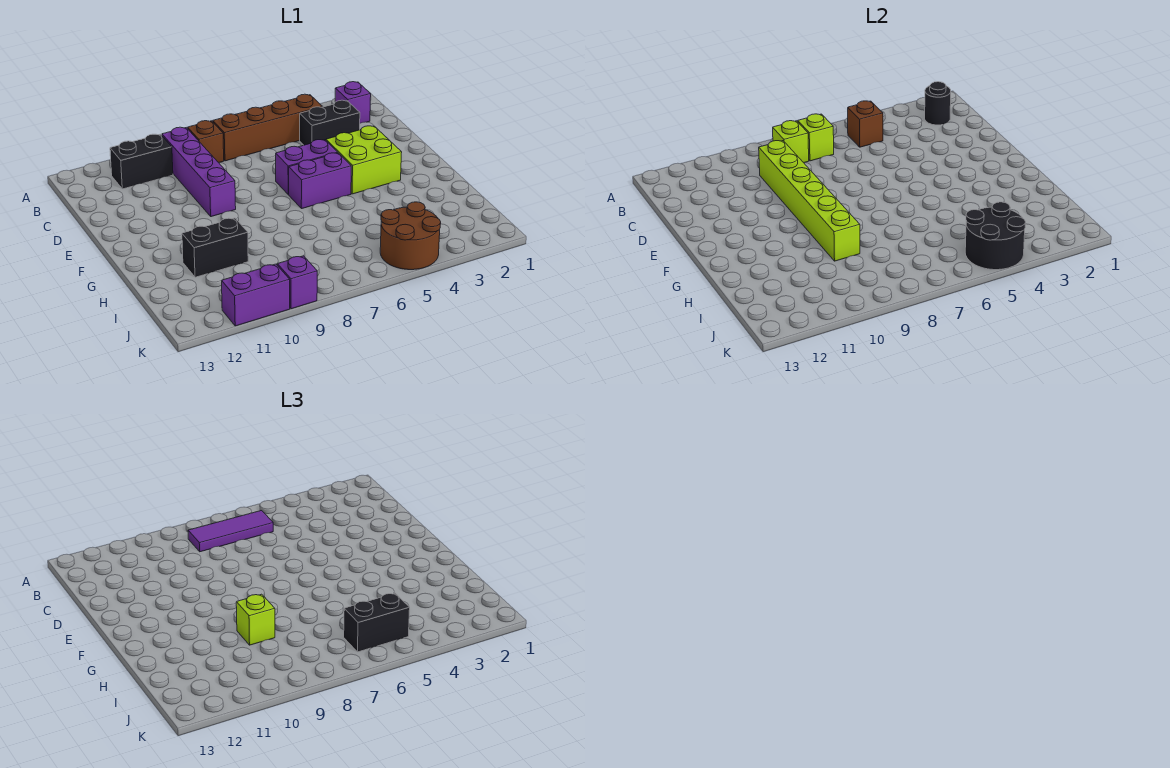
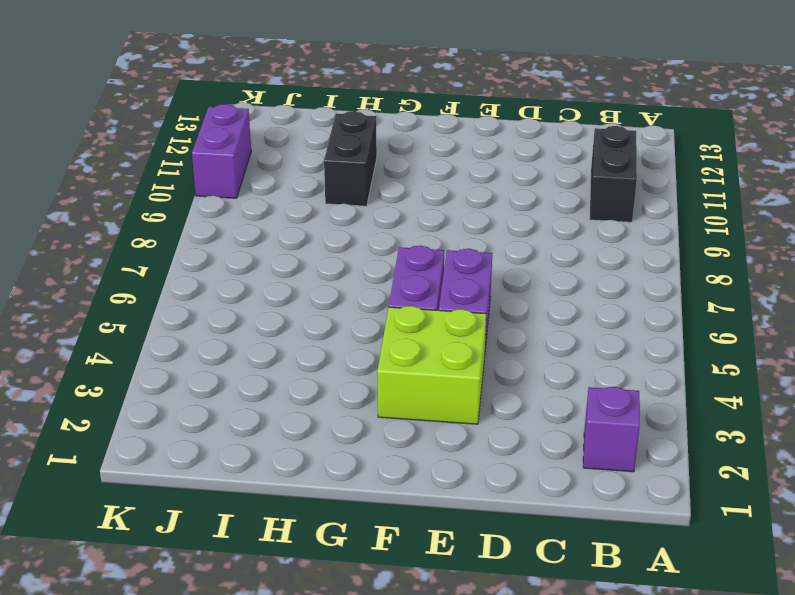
none -> brown brick B4:B7 level 1
none -> brown brick B8 level 1
none -> purple brick B9:E9 level 1

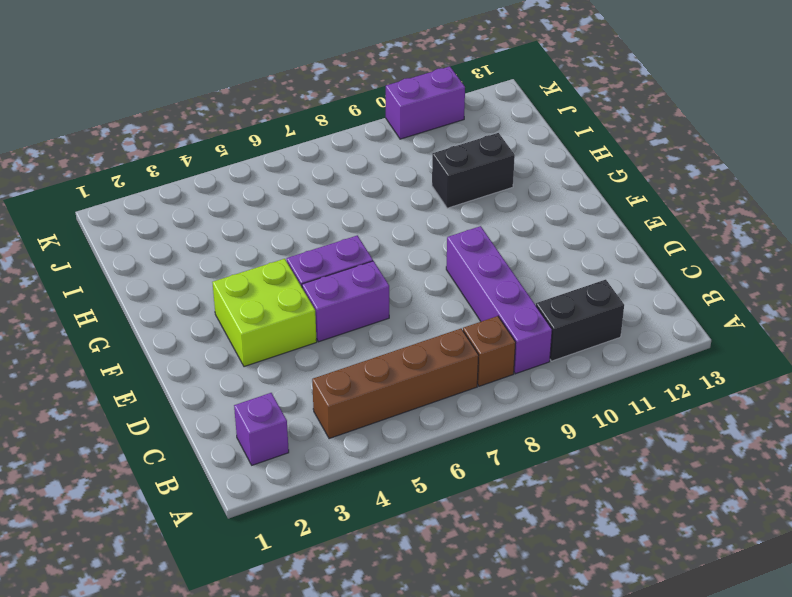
none -> black brick C3:C4 level 1
none -> brown round brick J4:K5 level 1
none -> purple brick K9 level 1

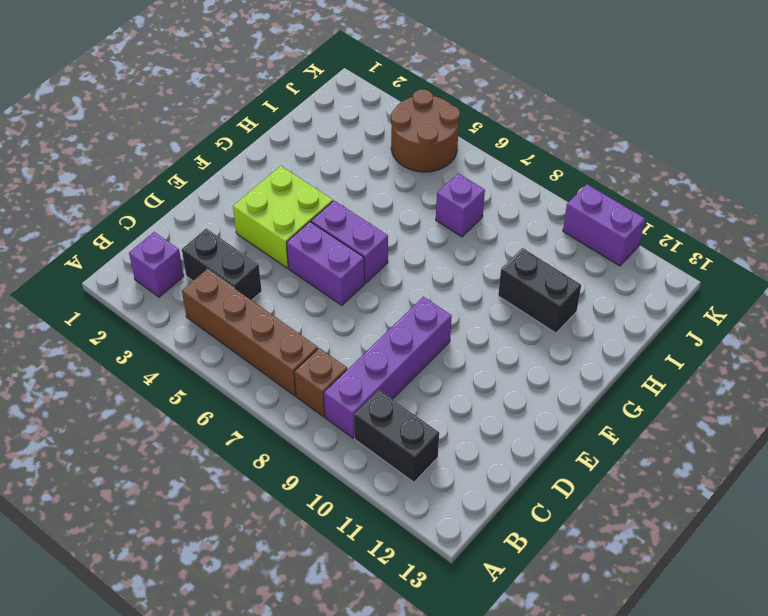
purple brick I7 level 1 -> purple brick K9 level 1
none -> black round brick B2 level 2
none -> brown brick B5 level 2
none -> lime brick B7 level 2

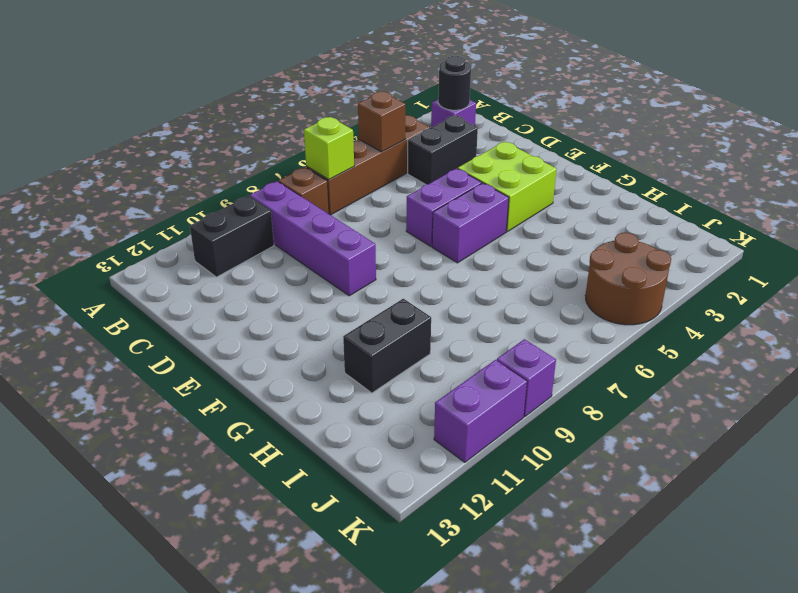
none -> lime brick B8 level 2
none -> lime brick C9:H9 level 2
none -> black round brick J4:K5 level 2

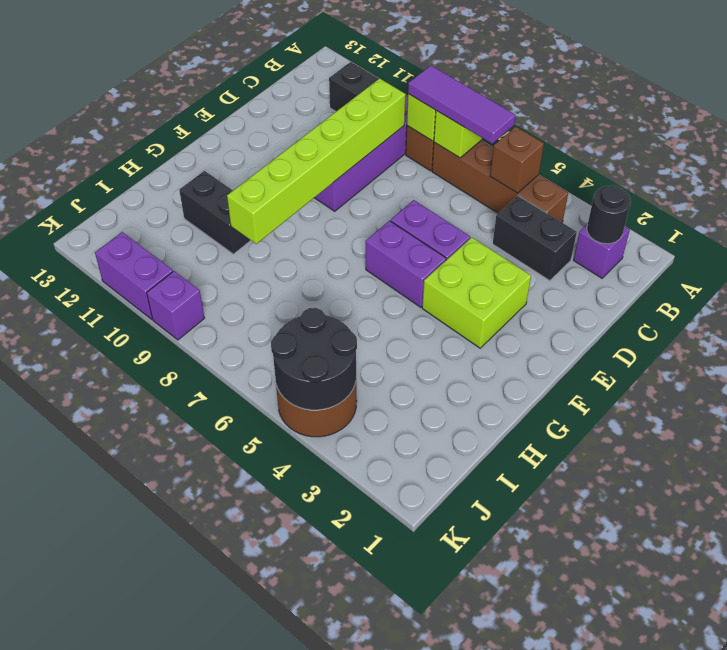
none -> lime brick H9 level 3
none -> black brick J5:J6 level 3

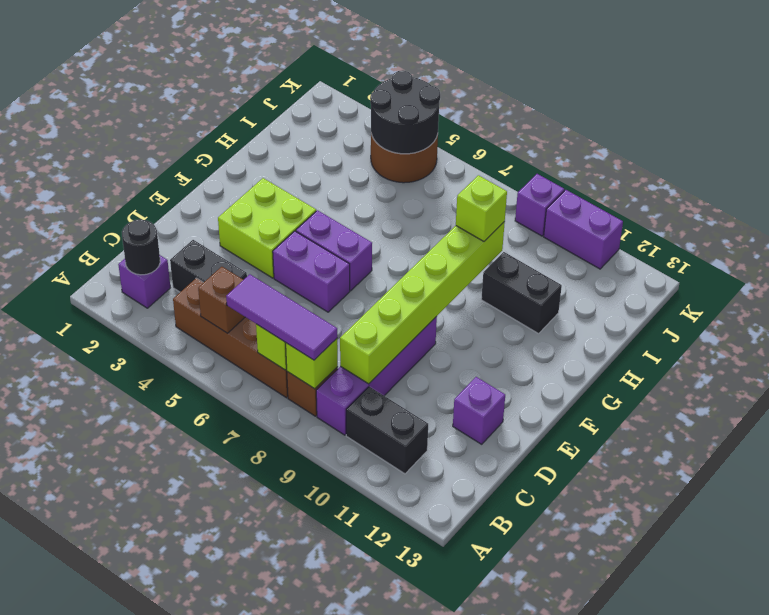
purple brick D12 level 1 -> none
none -> black brick J5:J6 level 3

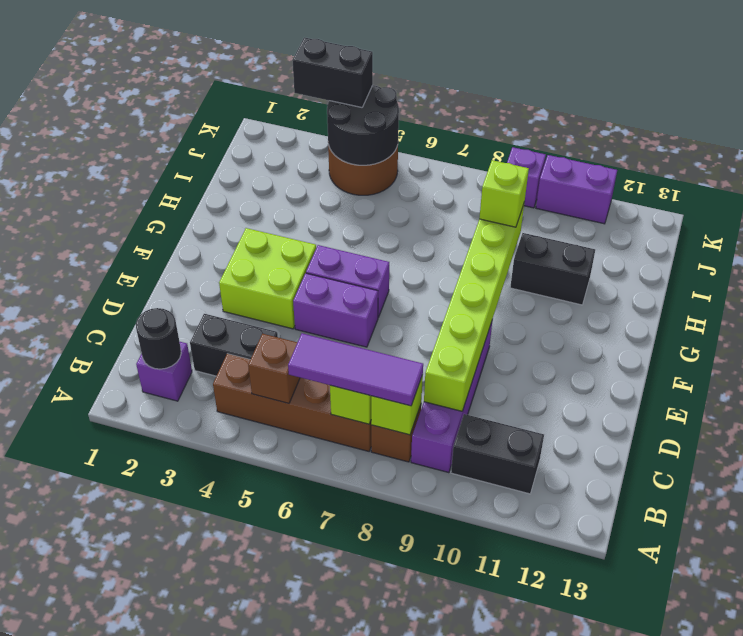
black brick K3:K4 level 3 -> black brick J5:J6 level 3

